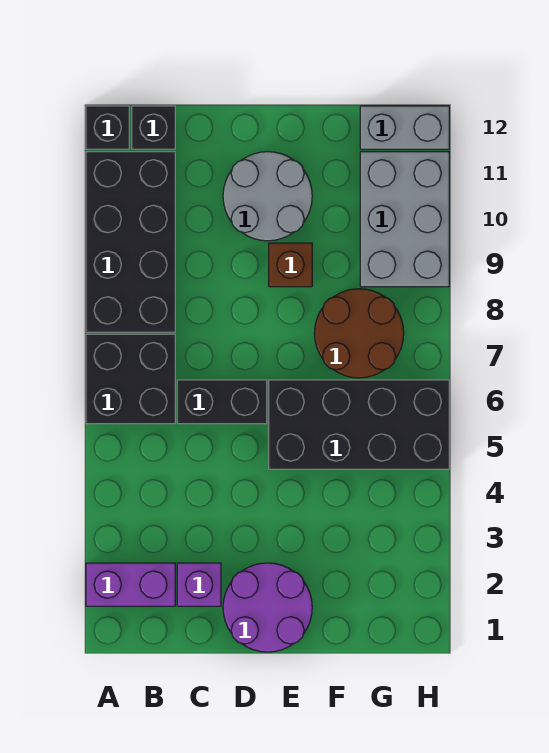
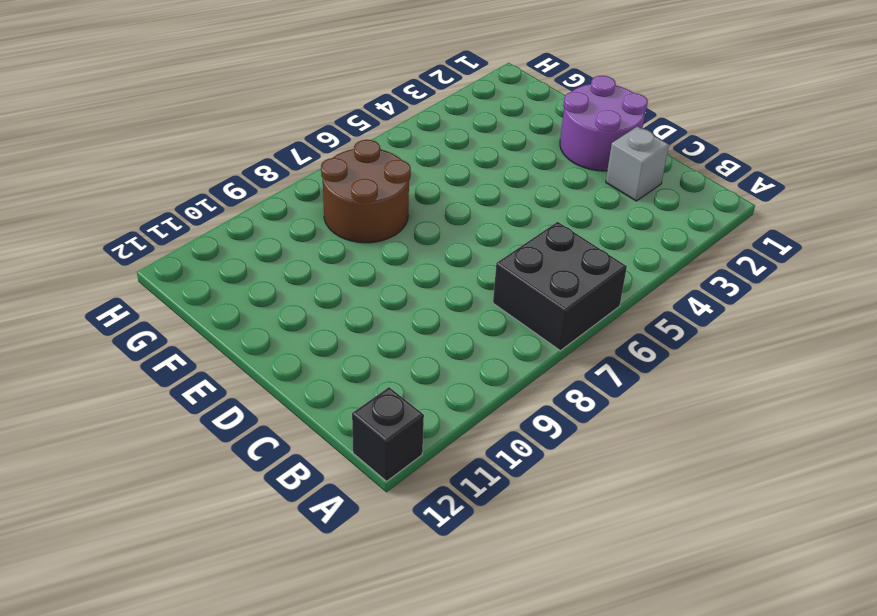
grey brick C2 level 1 -> purple brick C2 level 1
none -> purple brick A2:B2 level 1
none -> black brick A8:B11 level 1
none -> black brick B12 level 1

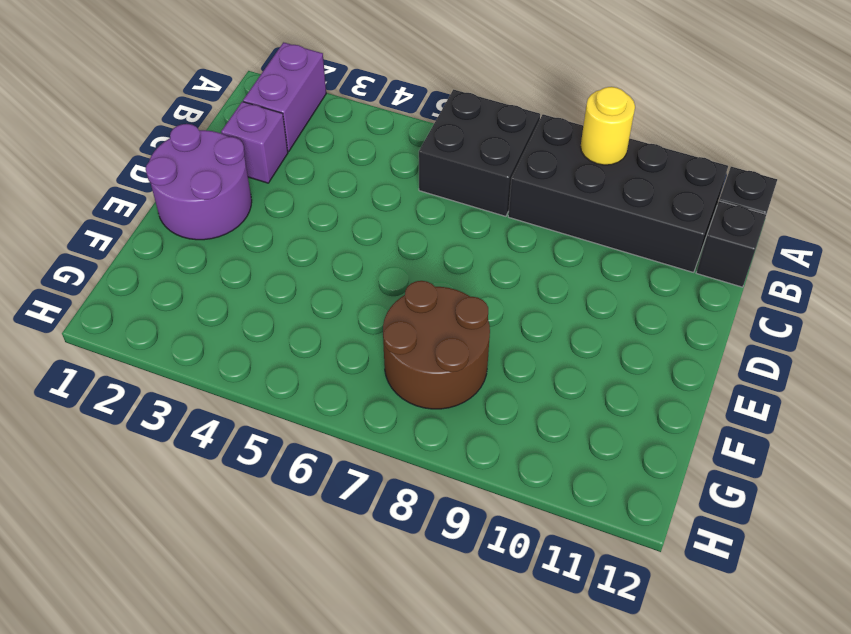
yellow round brick A9 level 2 -> none
none -> black brick C6:D6 level 1
none -> grey round brick D10:E11 level 1
none -> black brick E5:H6 level 1

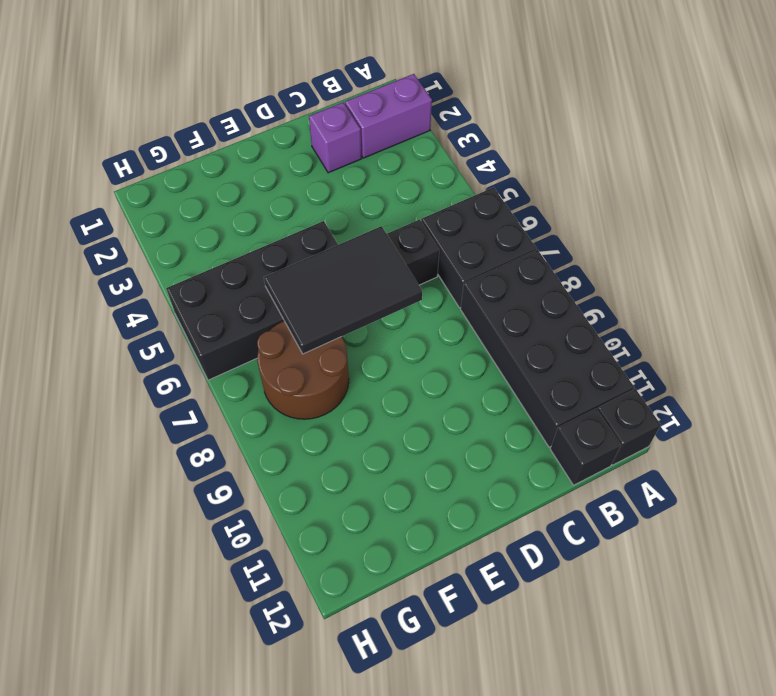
black tile D6:F7 level 2 -> none
none -> purple round brick D1:E2 level 1
none -> grey round brick D10:E11 level 1
none -> brown brick E9 level 1

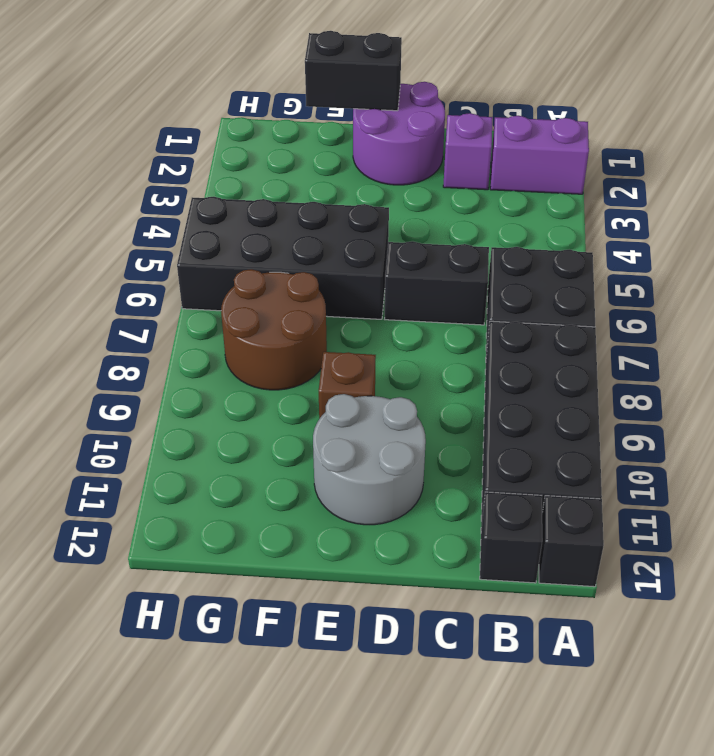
black brick E1:F1 level 2 -> none
none -> grey brick G9:H11 level 1
none -> grey brick G12:H12 level 1

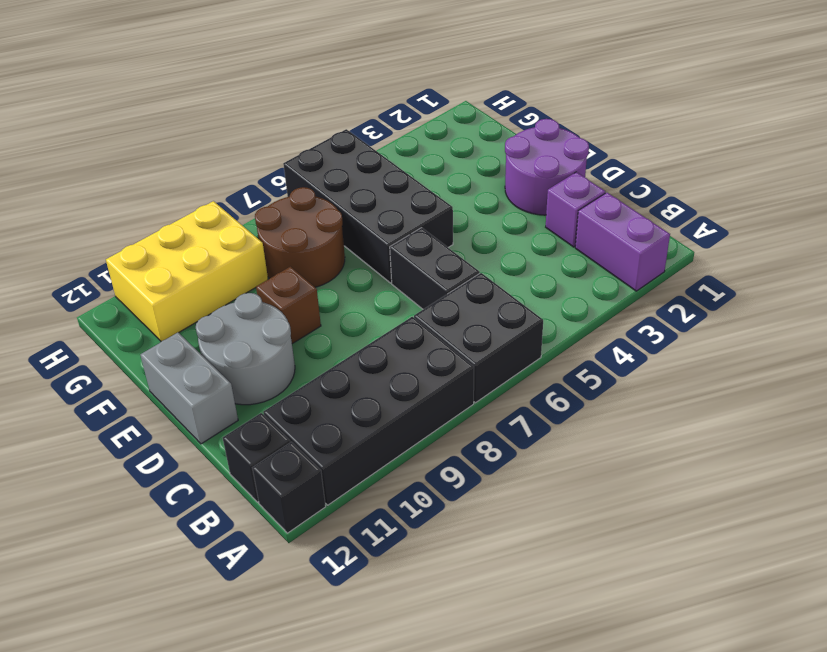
grey brick D12:E12 level 1 -> grey brick G12:H12 level 1
yellow brick G9:H11 level 1 -> grey brick G9:H11 level 1

